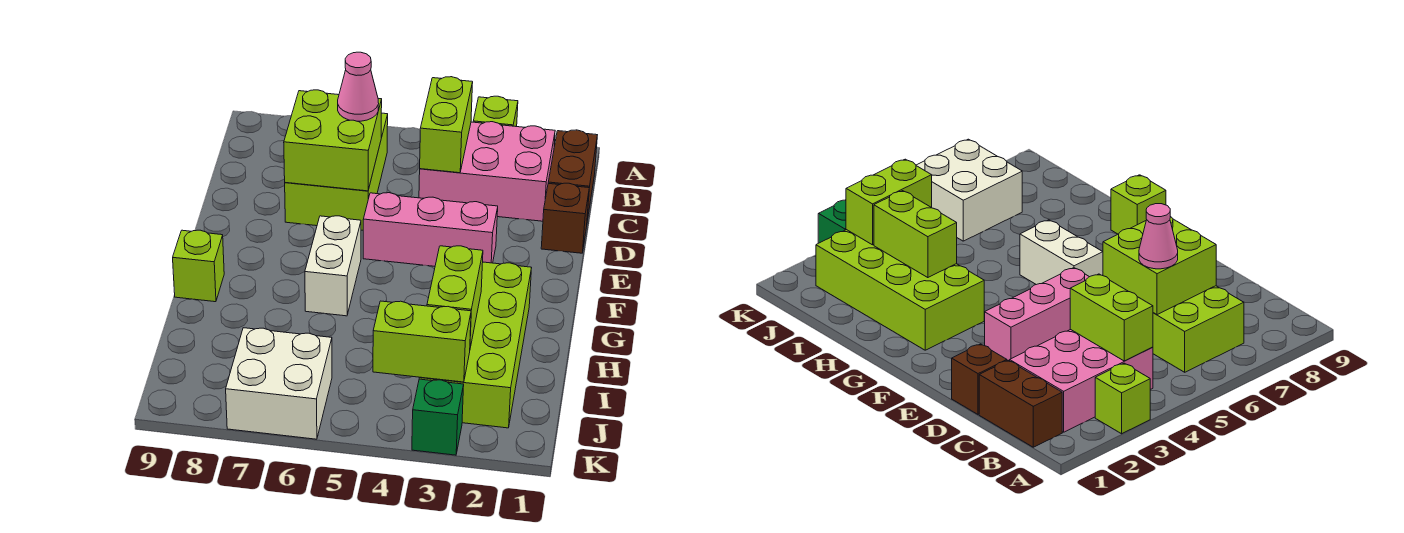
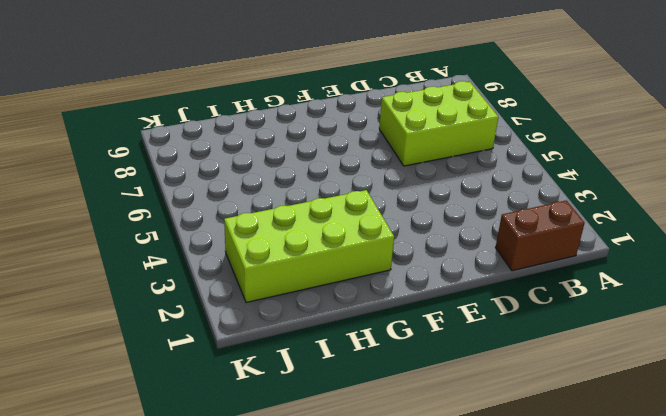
none -> lime brick A3 level 1
none -> pink brick B2:C4 level 1
none -> brown brick D1 level 1

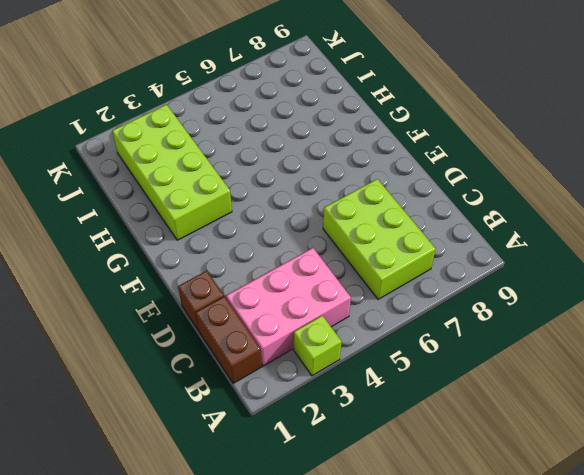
none -> pink brick E3:E5 level 1
none -> white brick F6:G6 level 1
none -> lime brick G9 level 1

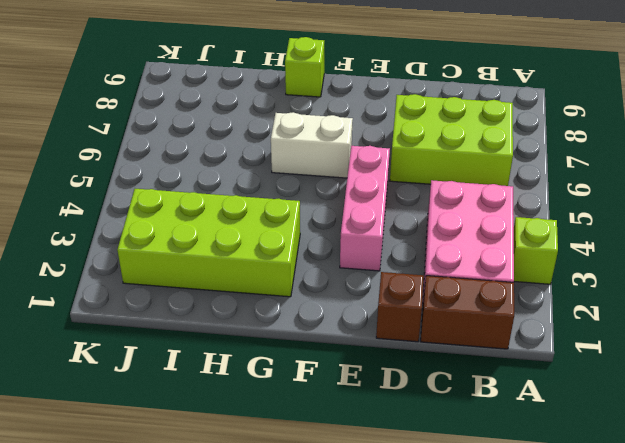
none -> white brick J6:K7 level 1
none -> green brick K3 level 1
none -> lime brick B4:C4 level 2

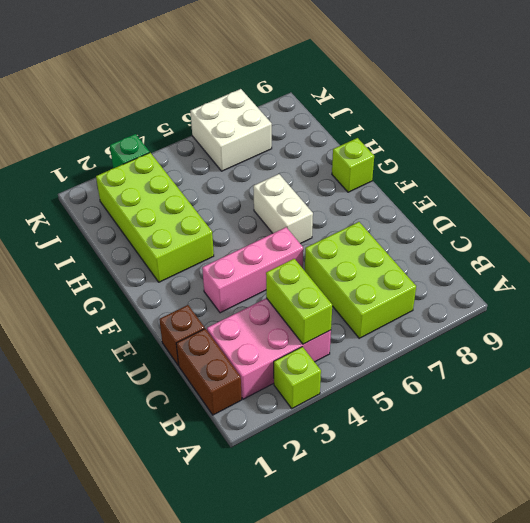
none -> lime brick C6:D7 level 2
none -> lime brick H3:I3 level 2
none -> lime brick J3:J4 level 2

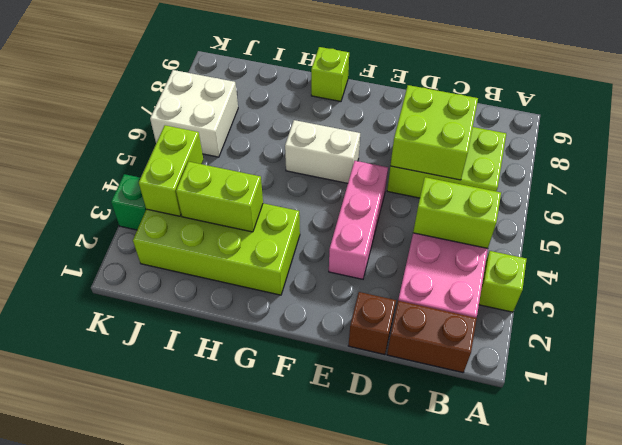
none -> pink cone C6 level 3

